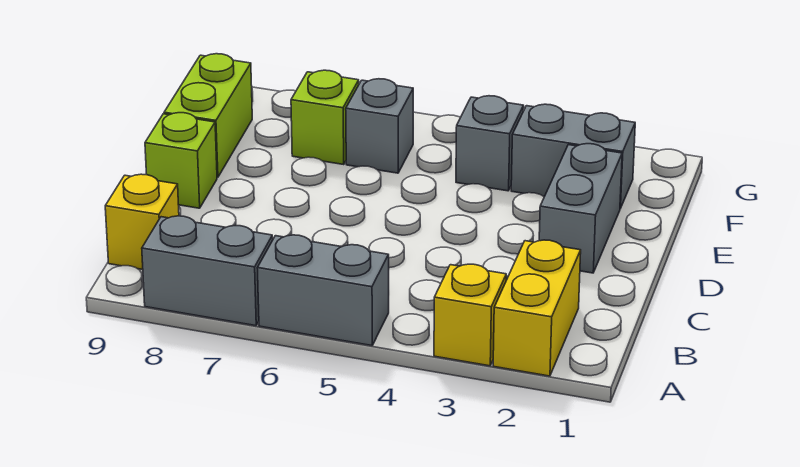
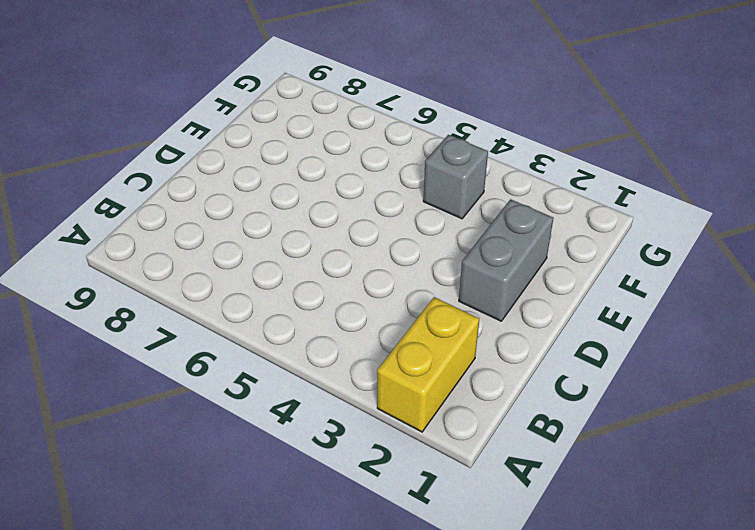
none -> yellow brick A3 level 1
none -> grey brick A5:A6 level 1
none -> grey brick A7:A8 level 1

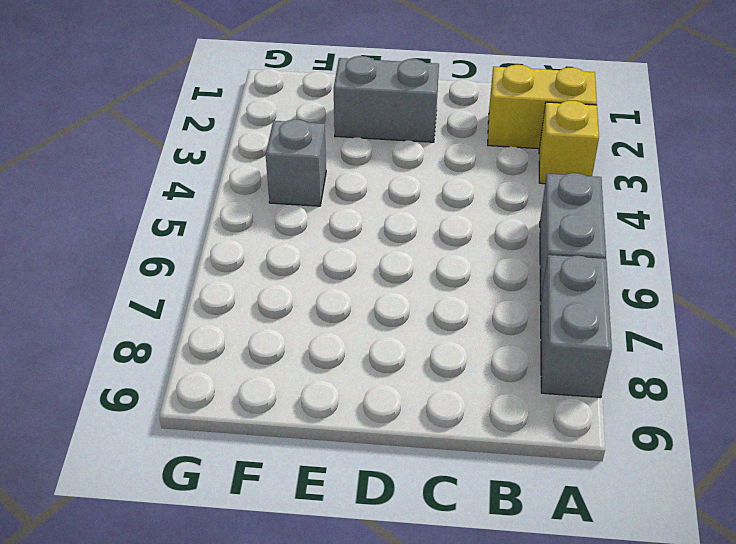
none -> yellow brick B9 level 1
none -> lime brick D9 level 1
none -> lime brick E9:F9 level 1

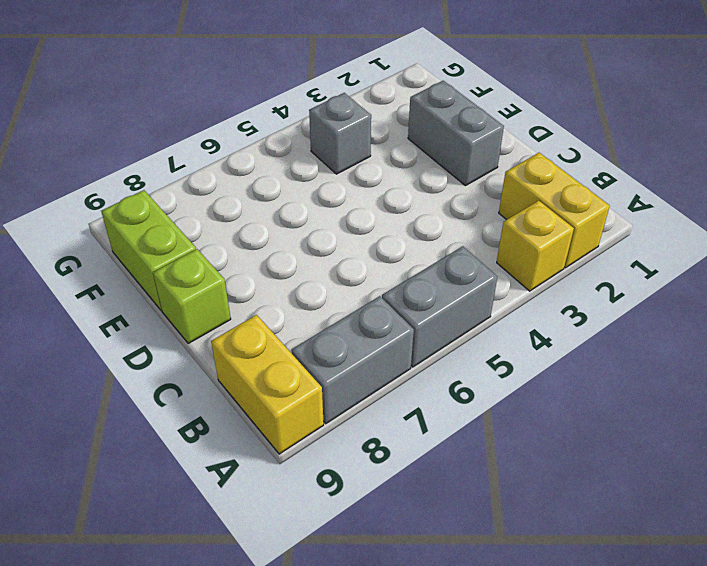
yellow brick A9:B9 level 1 -> yellow brick B9 level 1
none -> grey brick F2:F3 level 1
none -> grey brick F6 level 1
none -> lime brick F7 level 1

